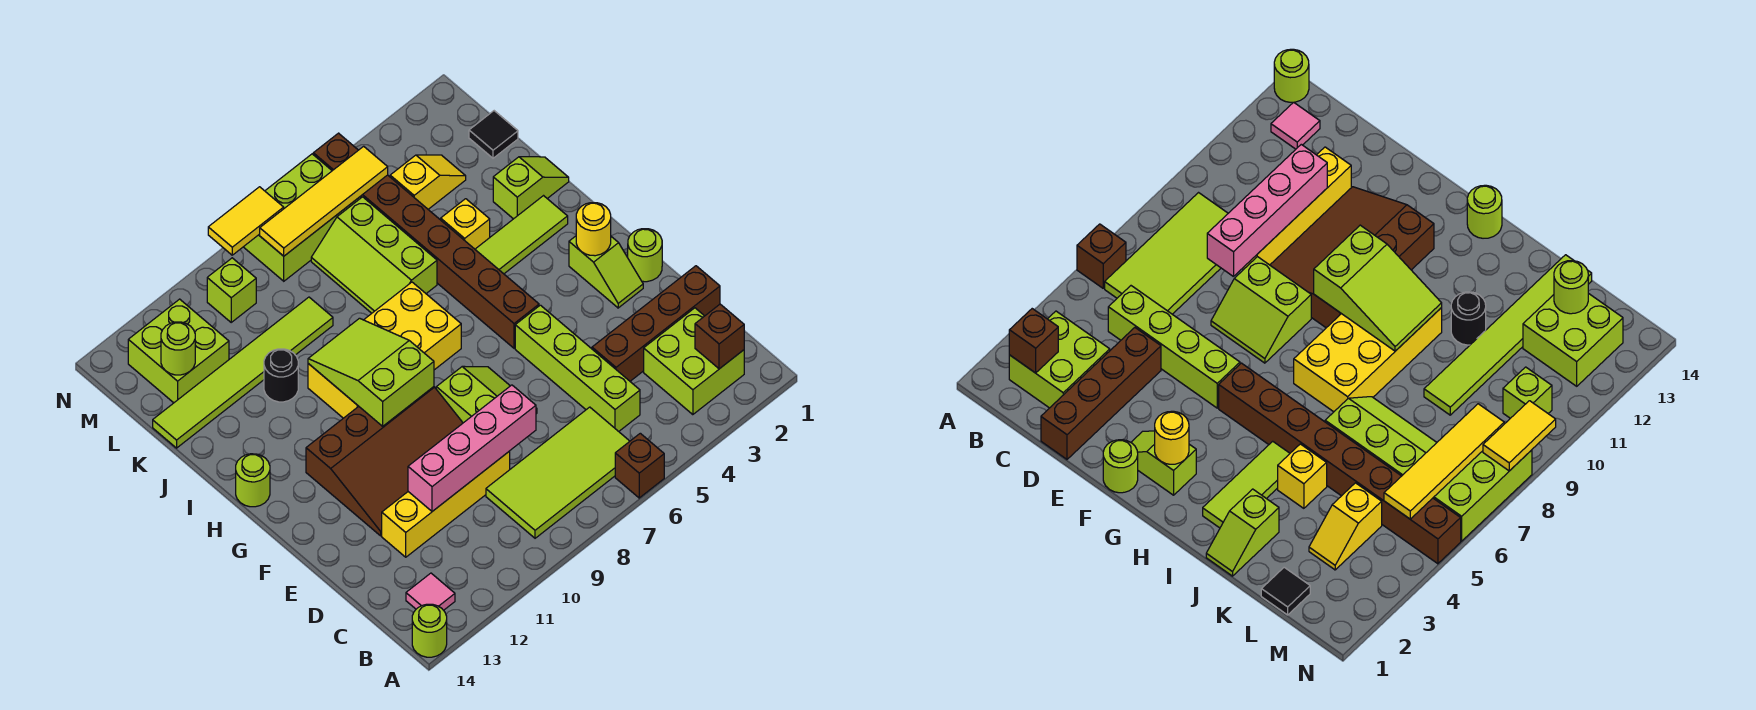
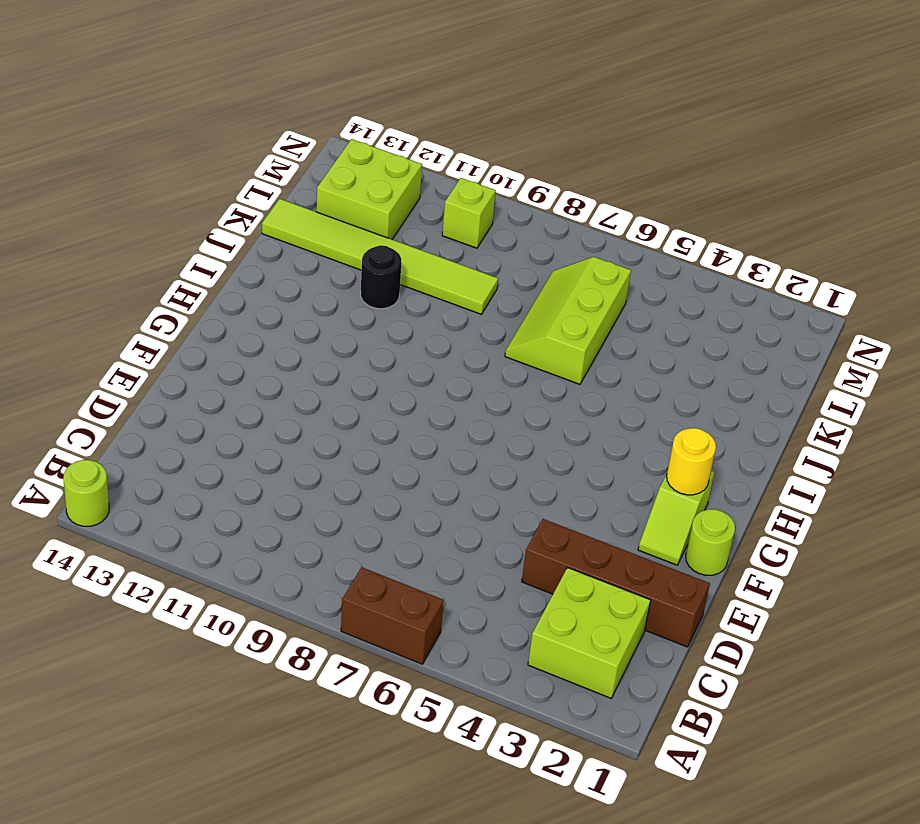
brown brick A6:A7 level 1 -> brown brick A6 level 1
none -> lime tile B6:C9 level 1
none -> pink tile B13 level 1
none -> lime brick C5:F5 level 1
none -> yellow brick D9:D12 level 1

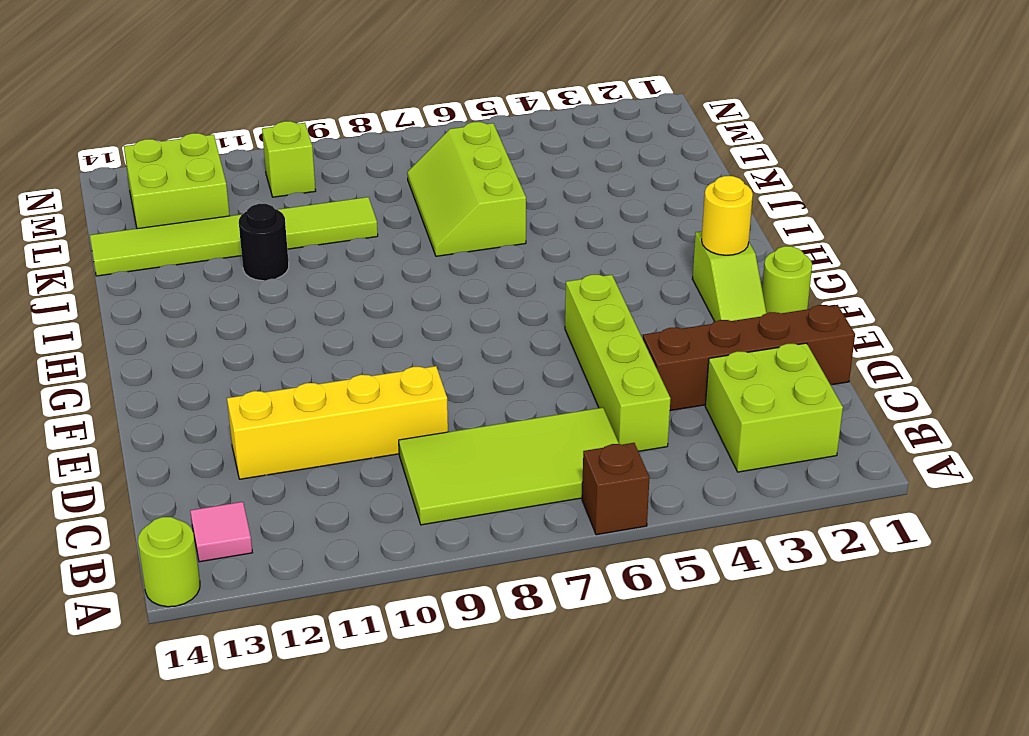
none -> lime slope E7:F8 level 1 top 8
none -> brown slope E9:G12 level 1 top G
none -> brown brick G5:N5 level 1
none -> yellow brick H7:I10 level 1

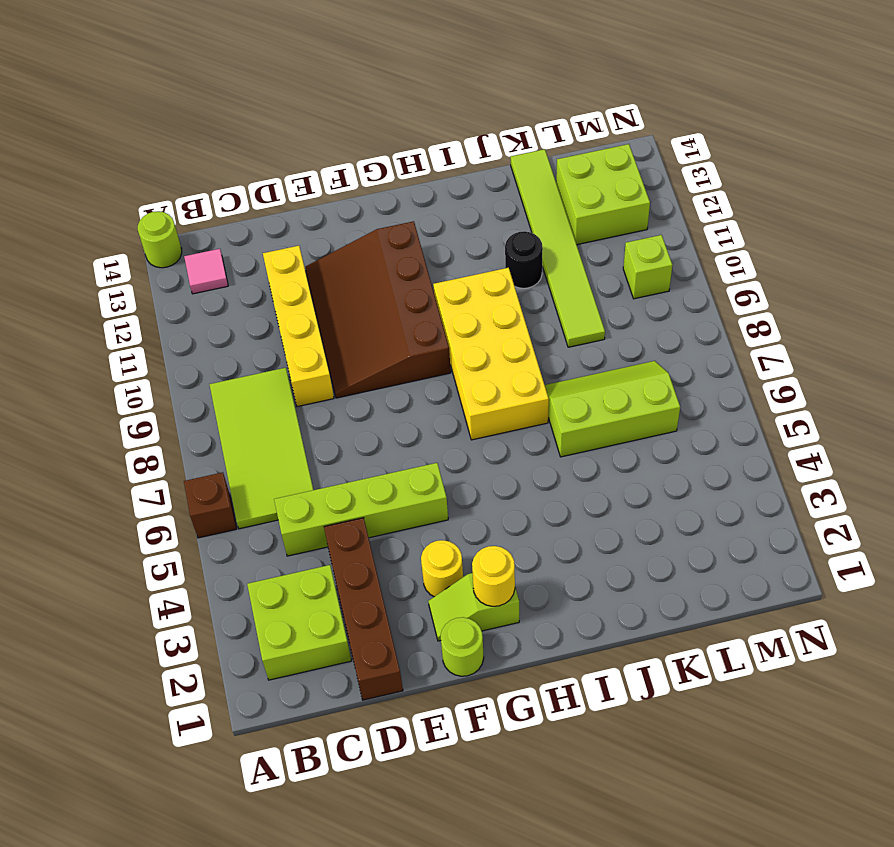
yellow round brick F3 level 1 -> none
none -> lime slope E7:F8 level 1 top 8
none -> brown brick G5:N5 level 1
none -> lime round brick H14 level 1
none -> lime tile I2:I4 level 1

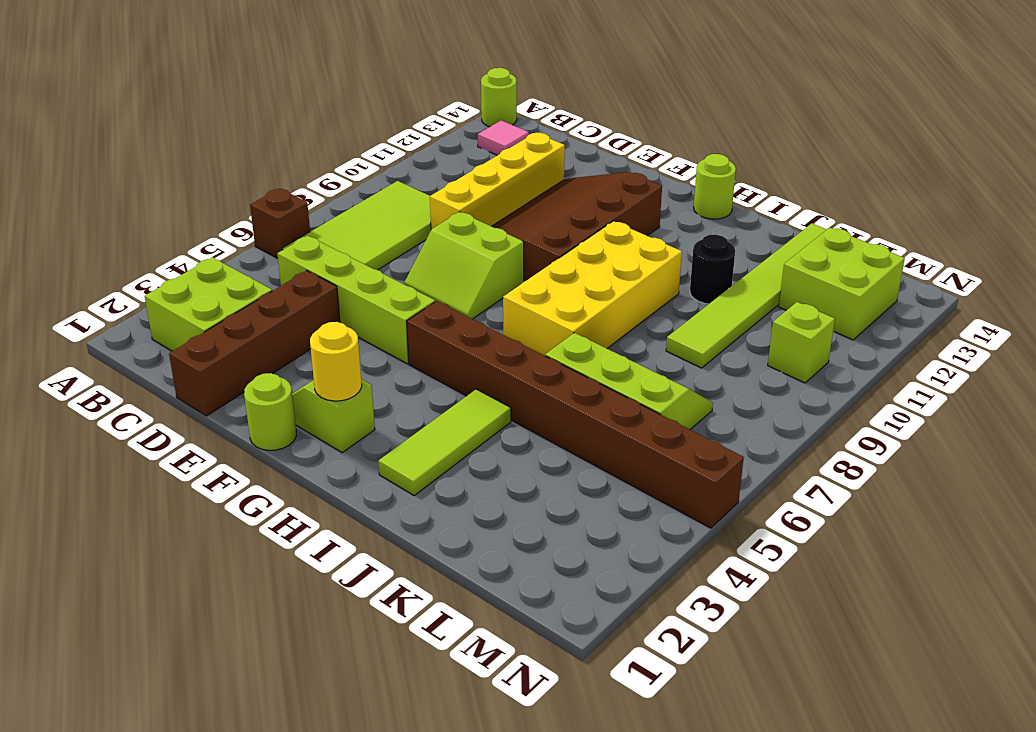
none -> lime slope J1:J2 level 1 top 2
none -> yellow brick J4 level 1
none -> black tile L1 level 1
none -> yellow slope L3:L4 level 1 top 4

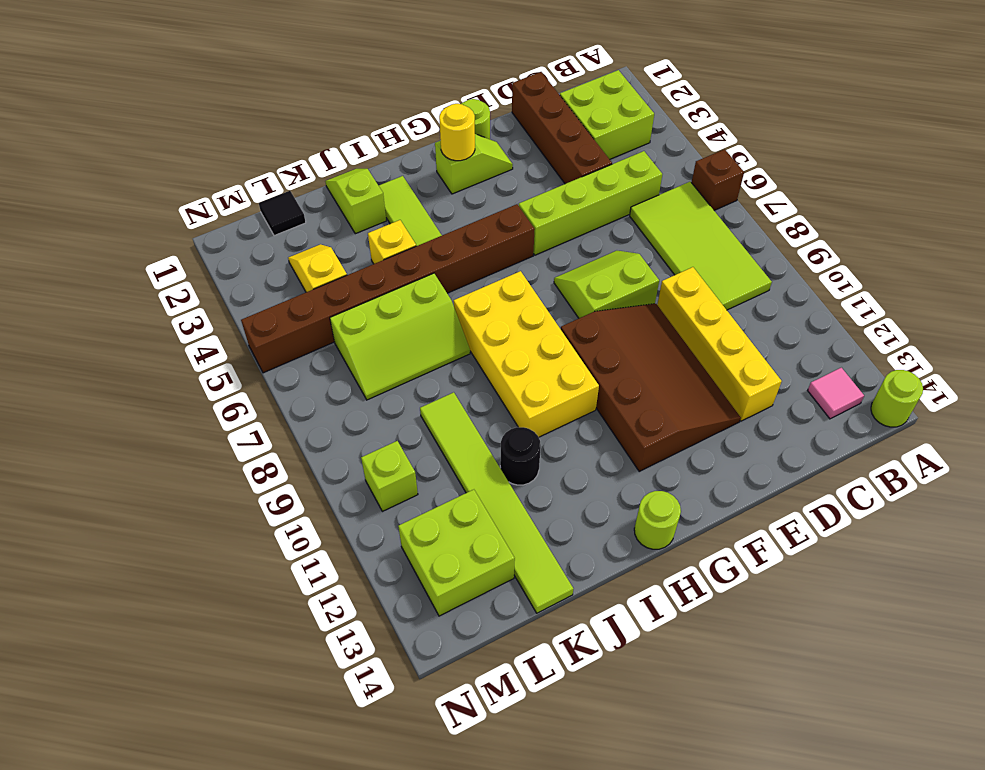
none -> lime brick M6:N8 level 1
none -> brown brick B2 level 2
none -> pink brick D8:D11 level 2
none -> lime slope G9:I10 level 2 top G

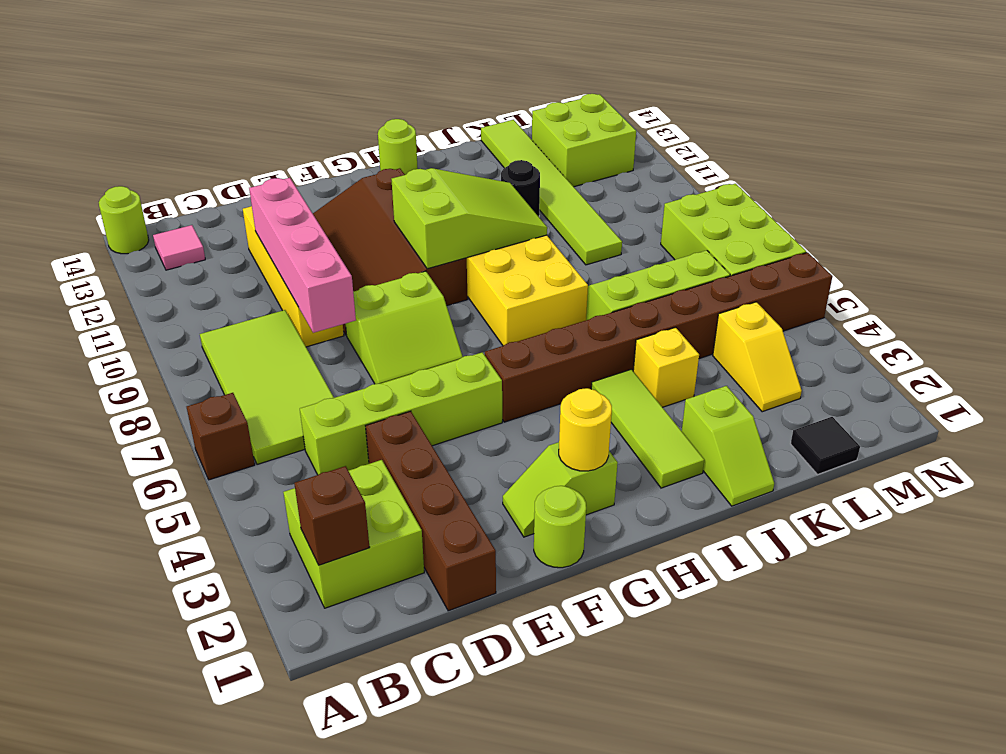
none -> lime brick M10 level 1
none -> lime round brick L13 level 2
none -> yellow tile M5:M8 level 2
none -> yellow tile N8:N9 level 2

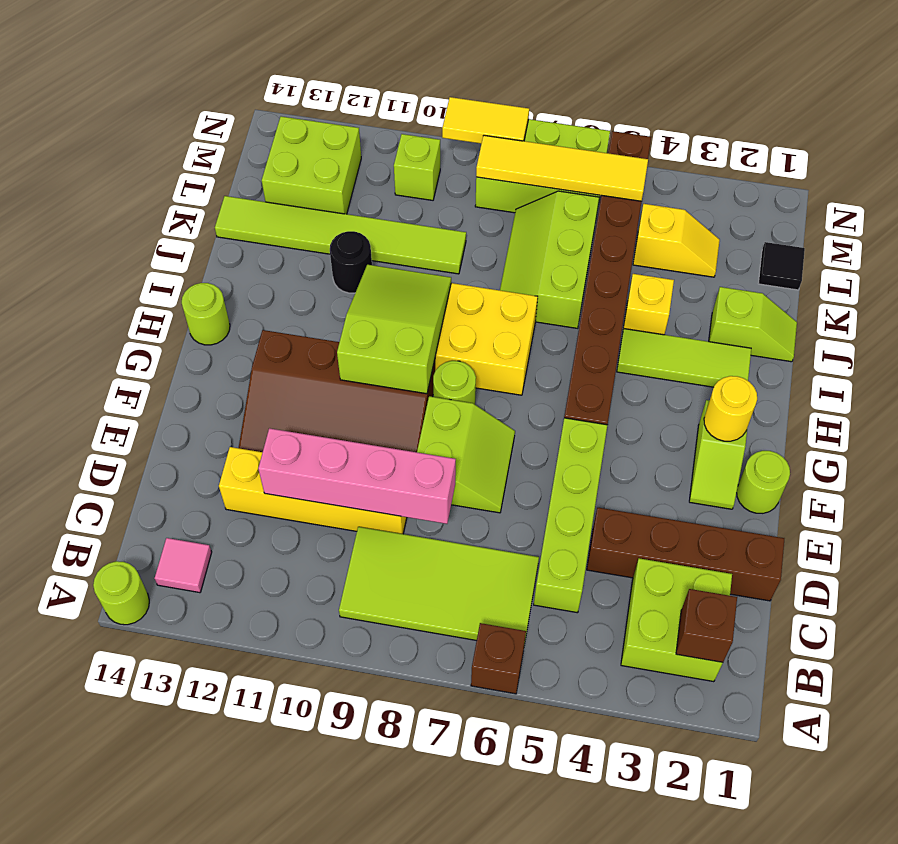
lime round brick G8 level 1 -> lime round brick L13 level 2

